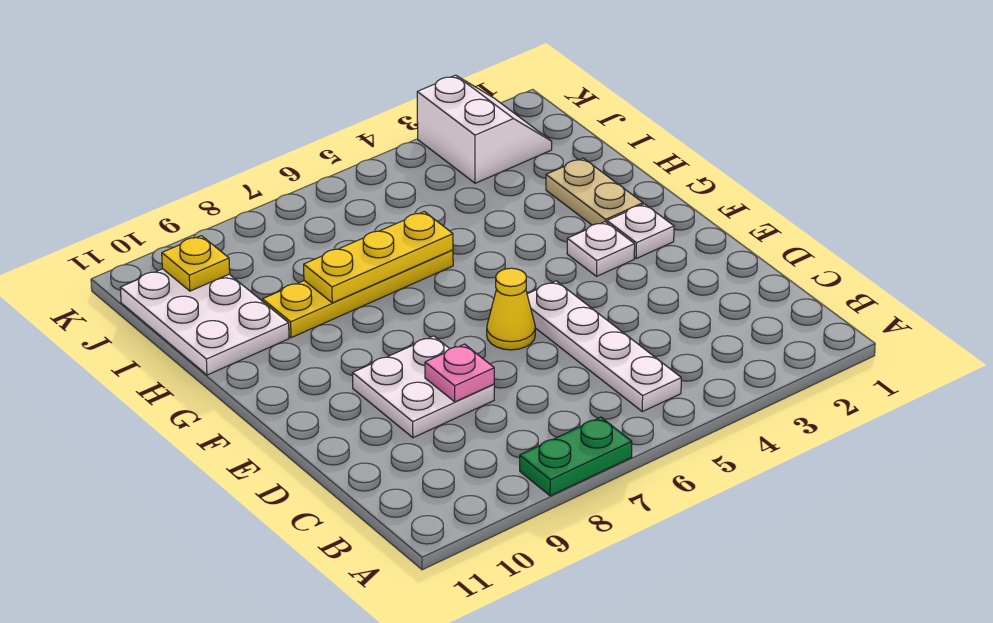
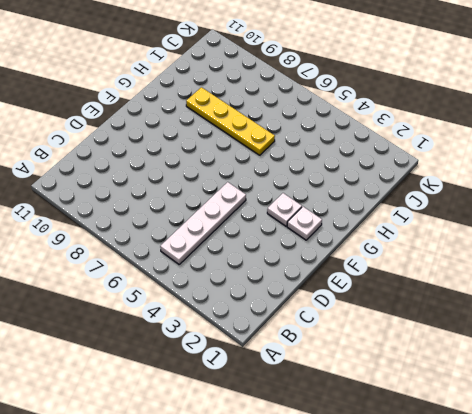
none -> green plate A7:A8 level 1
none -> white plate D8:E9 level 1
none -> yellow cone E6 level 1

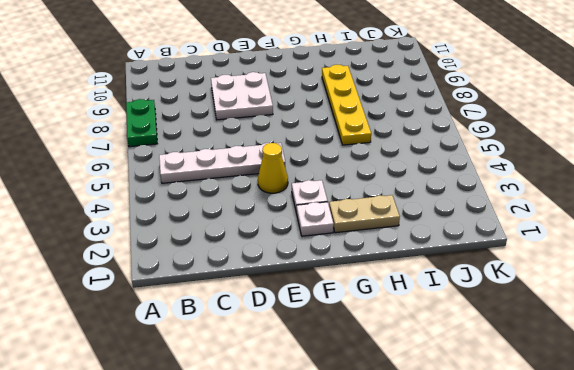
yellow cone E4 level 1 -> yellow cone E6 level 1
none -> white plate H10:J11 level 1
none -> white slope J2:K3 level 1 top 3
none -> pink plate D8 level 2

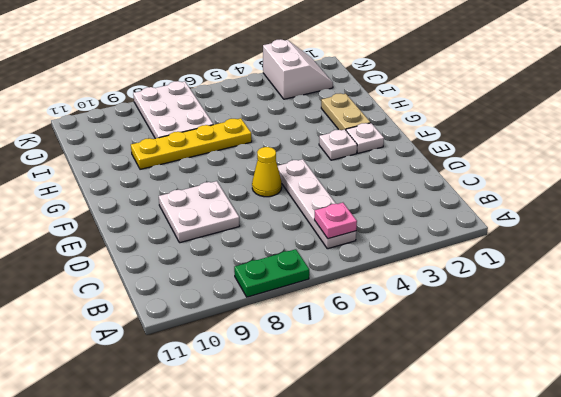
pink plate B5 level 2 -> pink plate D8 level 2
white plate I7:K8 level 1 -> white plate H10:J11 level 1
none -> yellow plate H6:H8 level 2
none -> yellow plate J10 level 2

